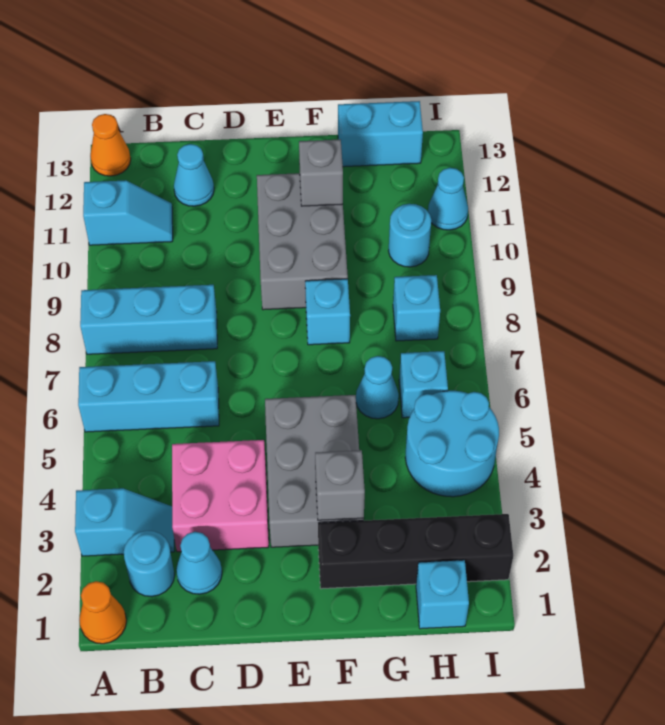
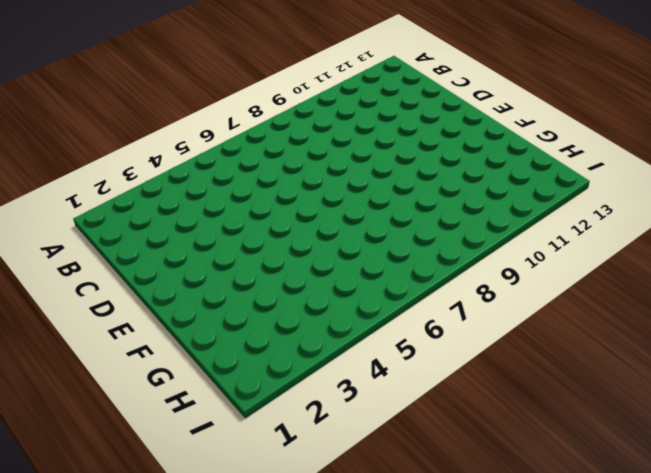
none -> orange cone A1 level 1
none -> cyan slope A3:B3 level 1 top A
none -> cyan brick A6:C6 level 1

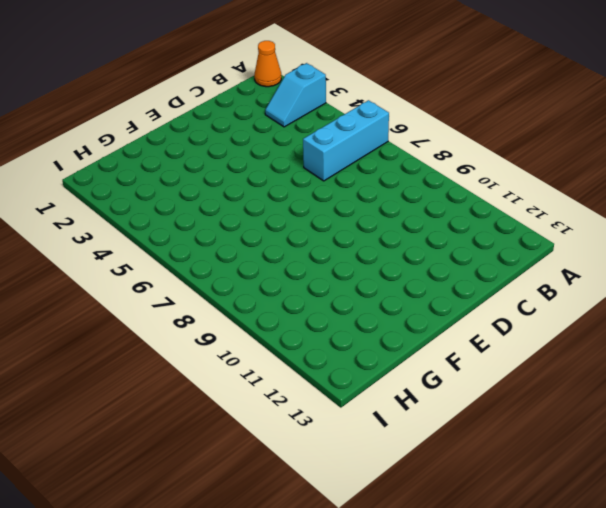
none -> cyan brick A8:C8 level 1
none -> cyan slope A11:B11 level 1 top A
none -> orange cone A13 level 1

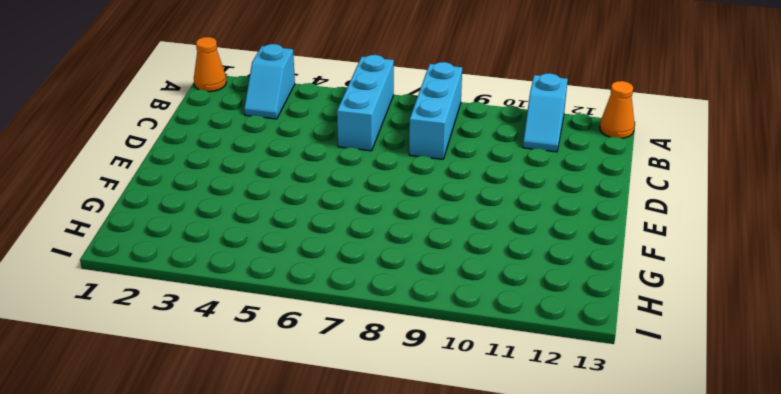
none -> cyan round brick B2 level 1
none -> cyan cone C2 level 1
none -> pink brick C3:D4 level 1

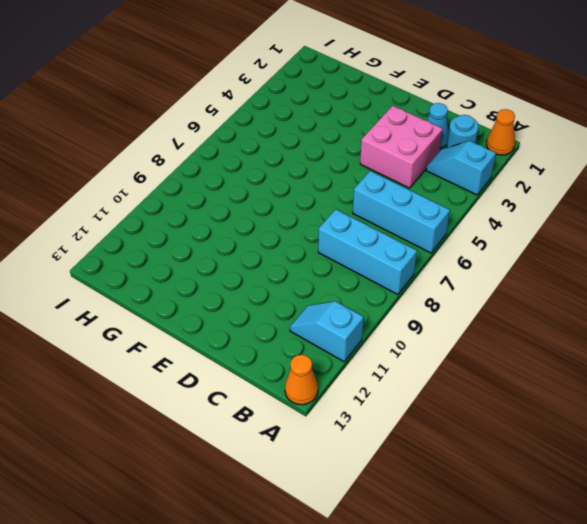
none -> cyan cone C12 level 1
none -> grey brick E3:F5 level 1
none -> grey brick E9:F11 level 1

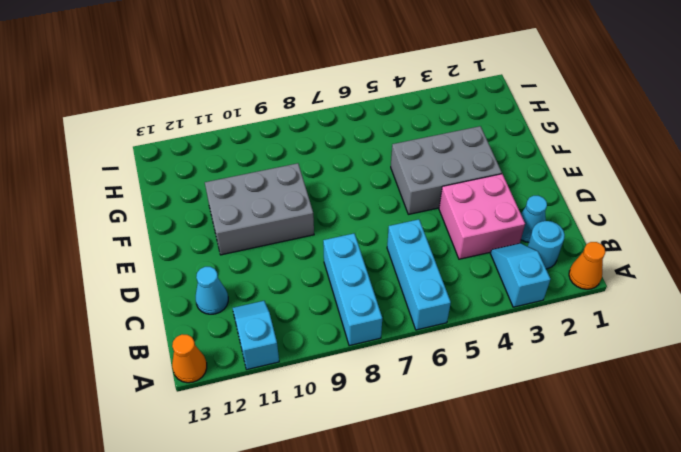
none -> black brick F2:I2 level 1
none -> cyan brick F8 level 1
none -> cyan cone G6 level 1

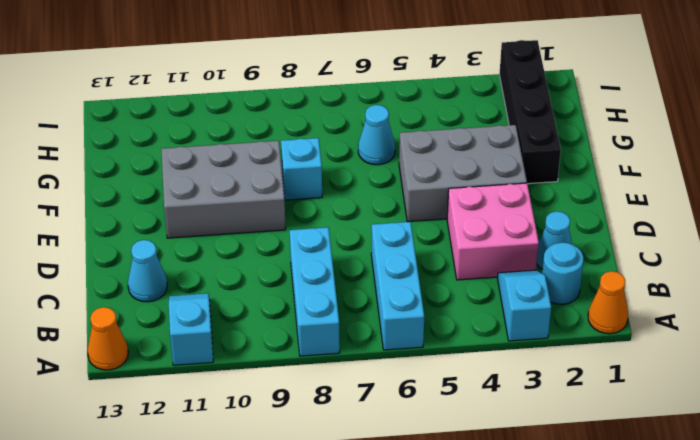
none -> cyan brick G13:H13 level 1
none -> cyan brick H1 level 1
none -> cyan round brick H4:I5 level 1

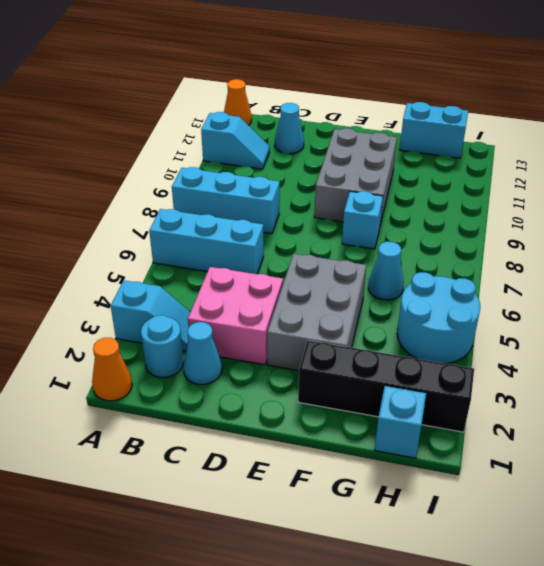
none -> cyan brick H6 level 1
none -> cyan brick H8 level 1
none -> cyan round brick H10 level 1

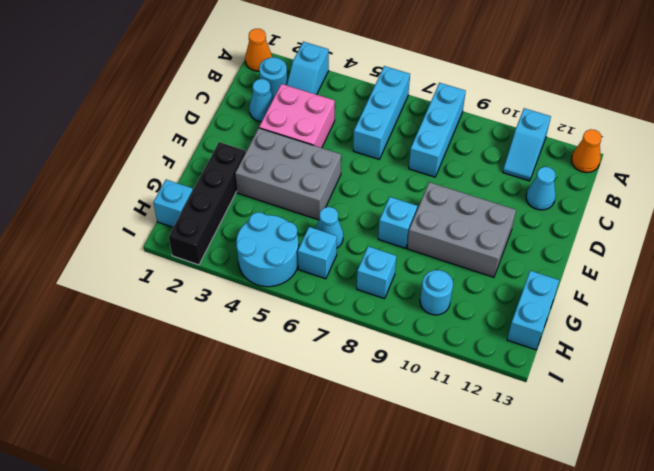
none -> cyan cone I11 level 1
none -> grey brick F3 level 2
none -> grey brick F11 level 2

